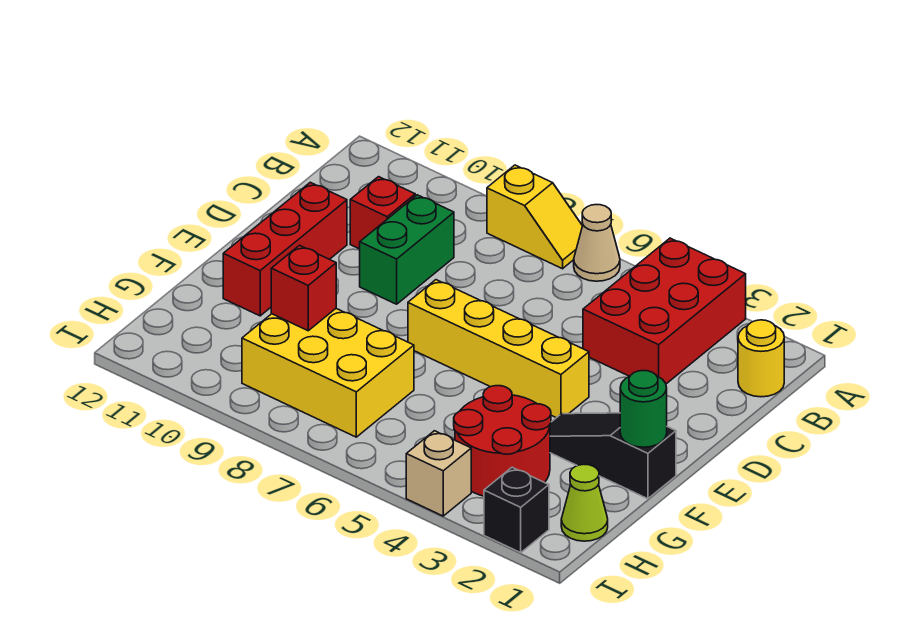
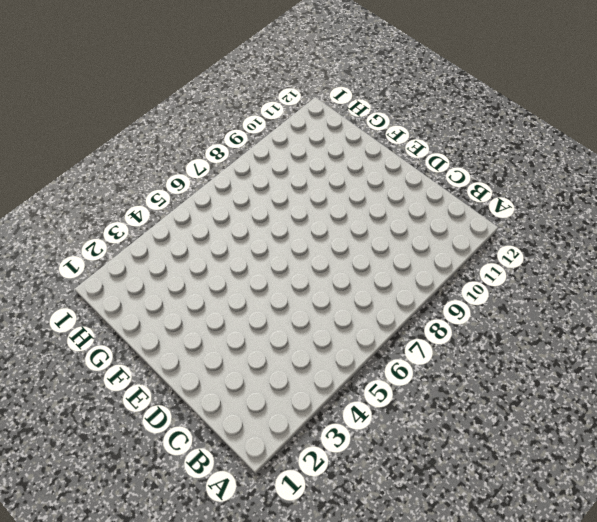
none -> red brick A3:C4 level 1
none -> tan cone A6 level 1
none -> yellow slope A7:A8 level 1 top 8

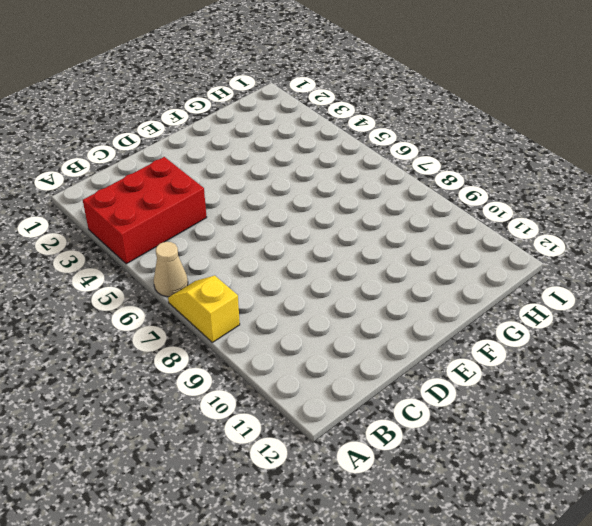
none -> yellow round brick B1 level 1
none -> green brick C9:D9 level 1
none -> red brick C10 level 1

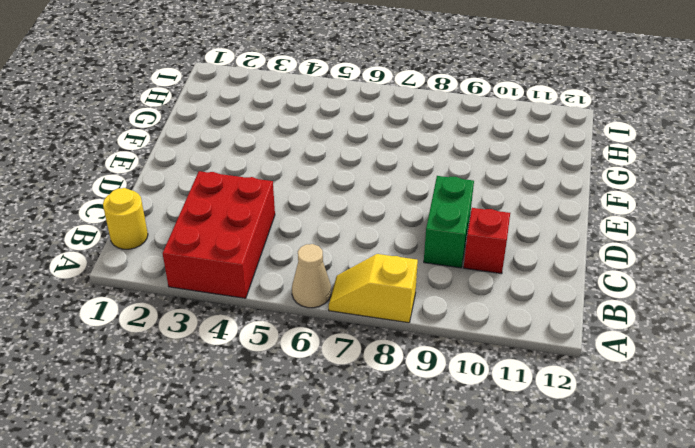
none -> red brick D11:F11 level 1
none -> yellow brick E4:E7 level 1
none -> black slope F1:F3 level 1 top 1

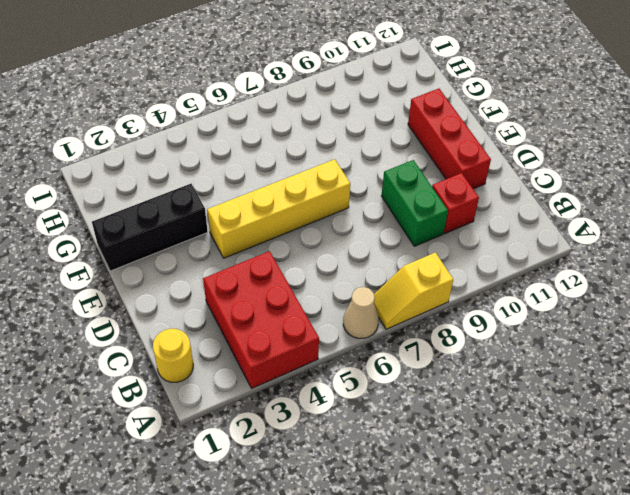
black brick F1:F3 level 1 -> black slope F1:F3 level 1 top 1
none -> red round brick G3:H4 level 1
none -> yellow brick G7:H9 level 1
none -> lime cone H1 level 1

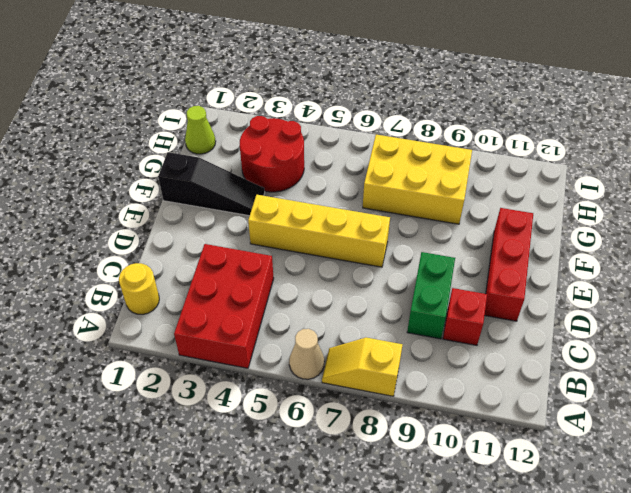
none -> black brick I2 level 1
none -> tan brick I4 level 1
none -> green round brick F1 level 2

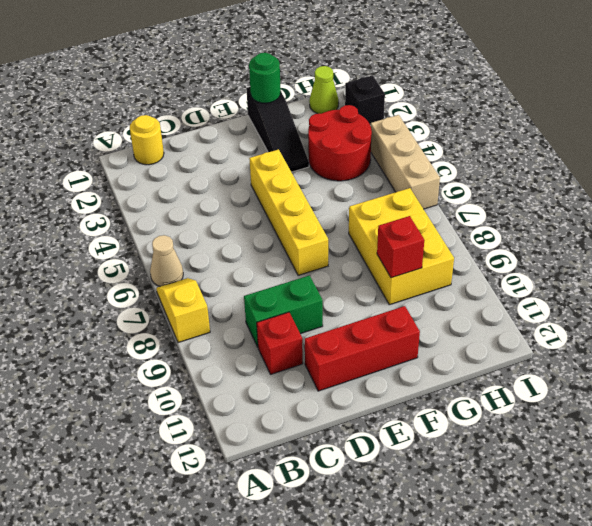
tan brick I4:I6 level 1 -> tan brick I4 level 1
none -> red brick A3:C4 level 1

